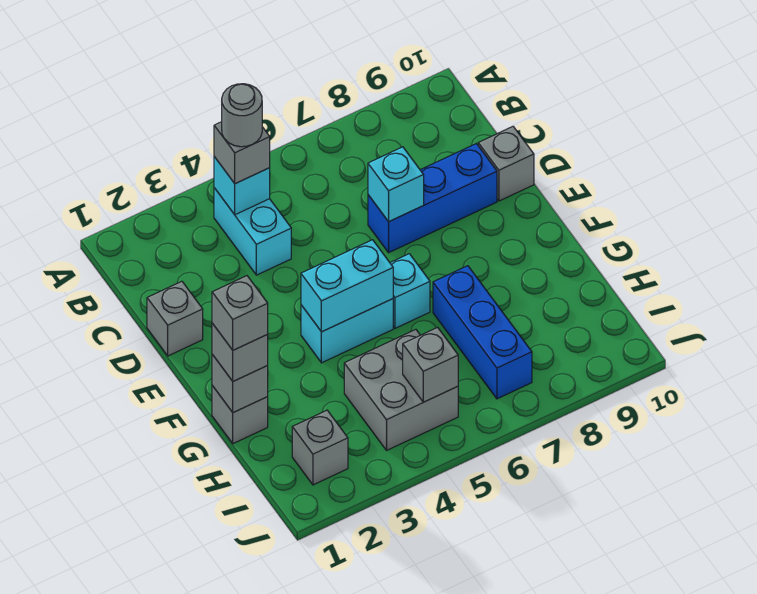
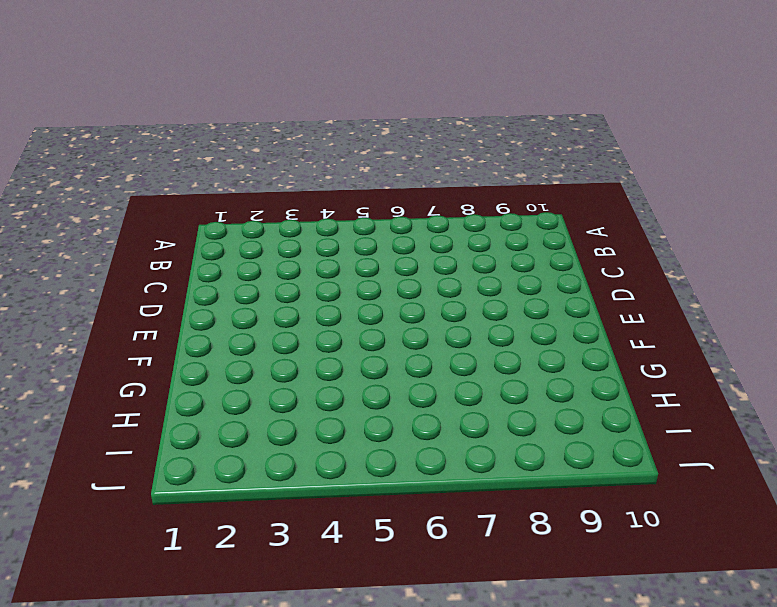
none -> cyan brick B4:C4 level 1
none -> grey brick D1 level 1
none -> blue brick D7:D9 level 1

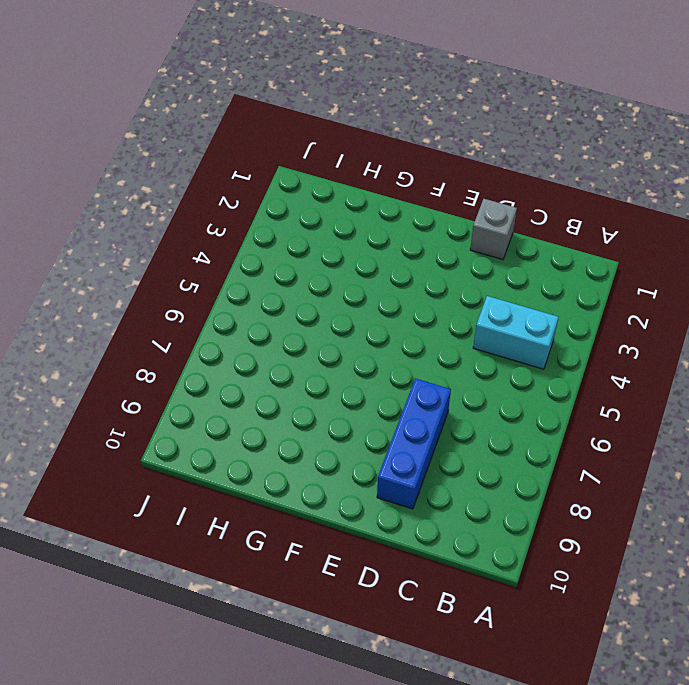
none -> grey brick D10 level 1
none -> cyan brick F4:F5 level 1
none -> cyan brick F6 level 1

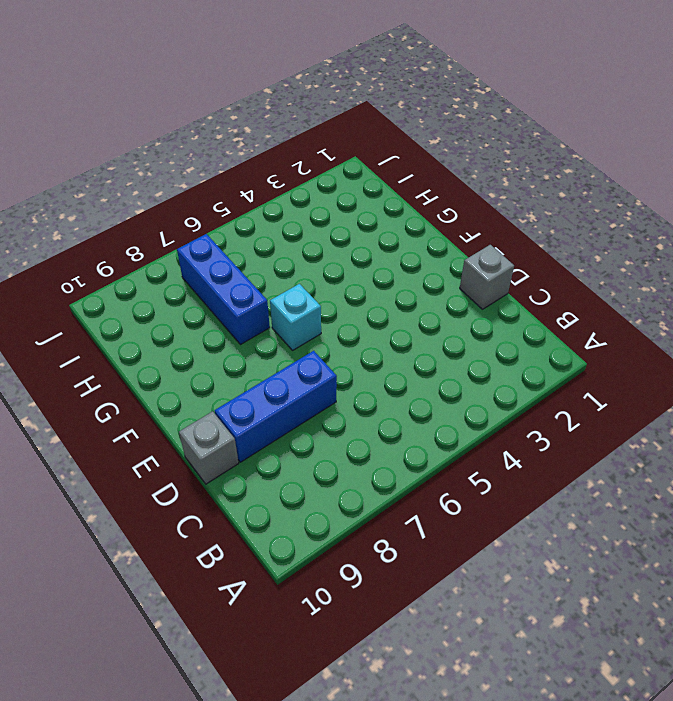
none -> cyan brick B4:C4 level 1
none -> cyan brick F4:F5 level 1
none -> grey brick G1 level 1

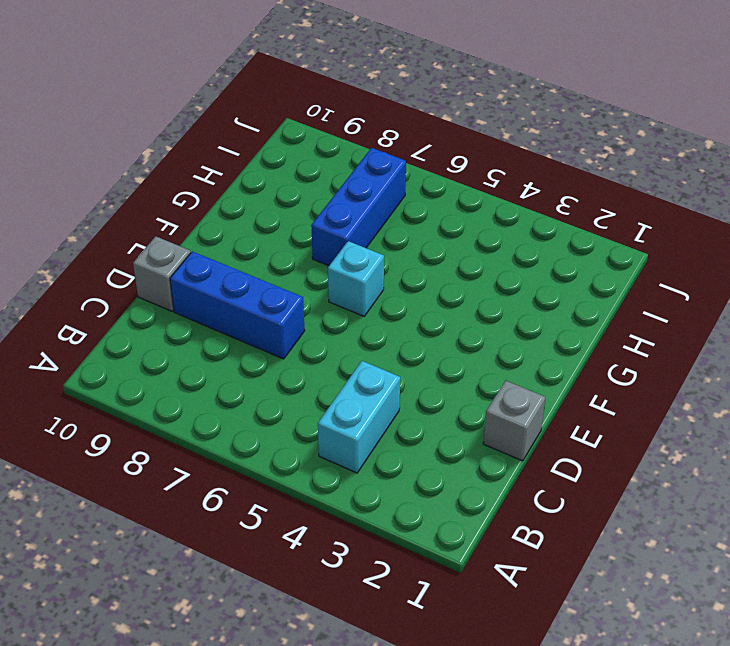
none -> cyan brick F4:F5 level 1
none -> grey brick G1 level 1
none -> grey brick H4:I5 level 1

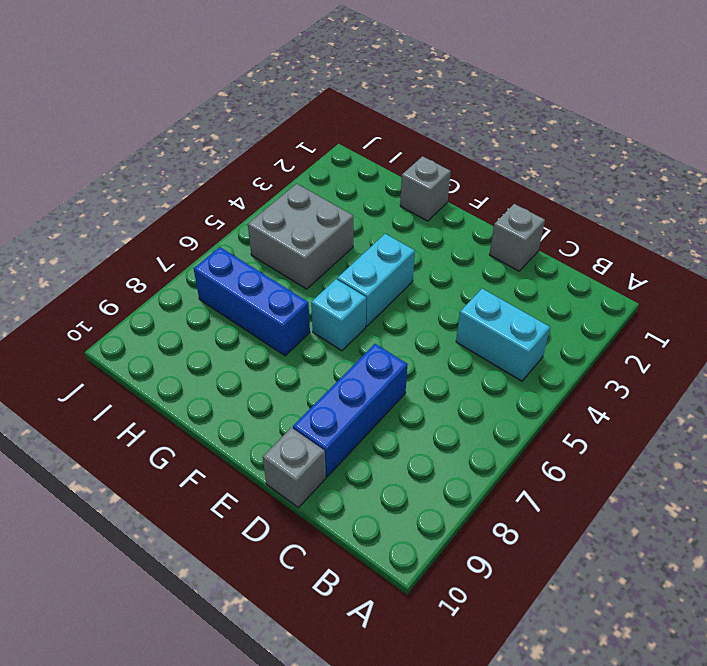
none -> grey brick I2 level 1
none -> cyan brick B4 level 2
none -> cyan brick D7 level 2

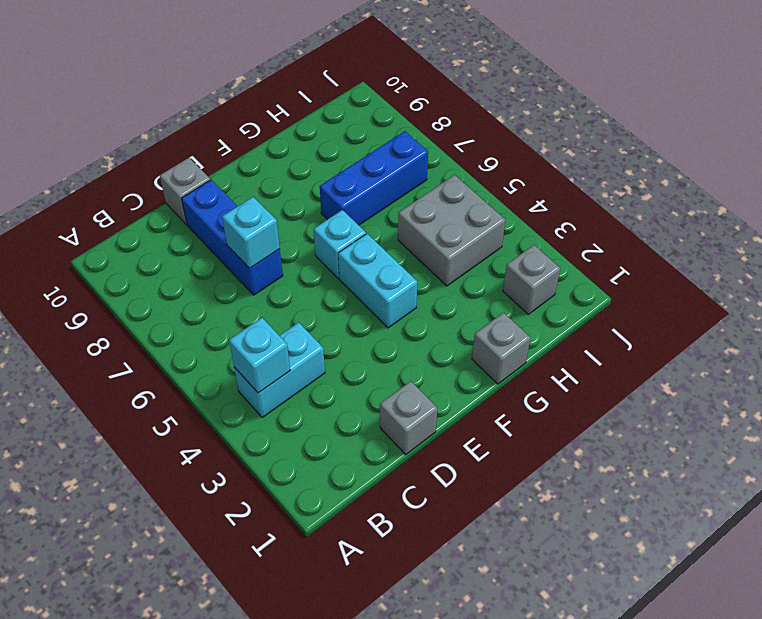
none -> cyan brick F4:F5 level 2
none -> grey brick G1 level 2
none -> grey brick I5 level 2

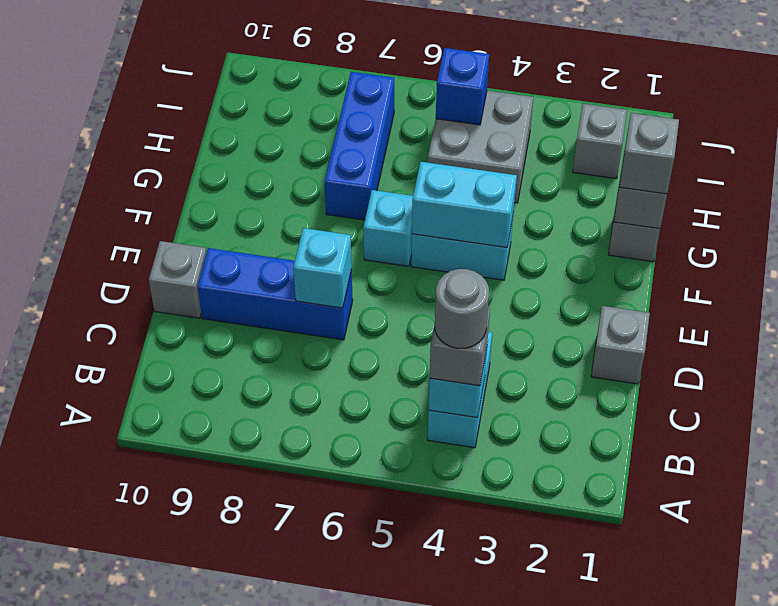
blue brick I5 level 2 -> grey brick I5 level 2
none -> grey brick G1 level 4

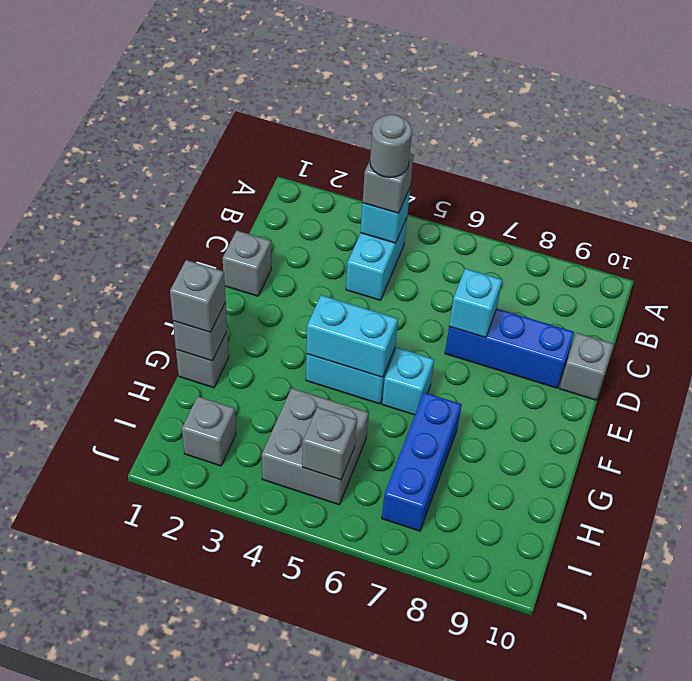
none -> grey brick G1 level 4

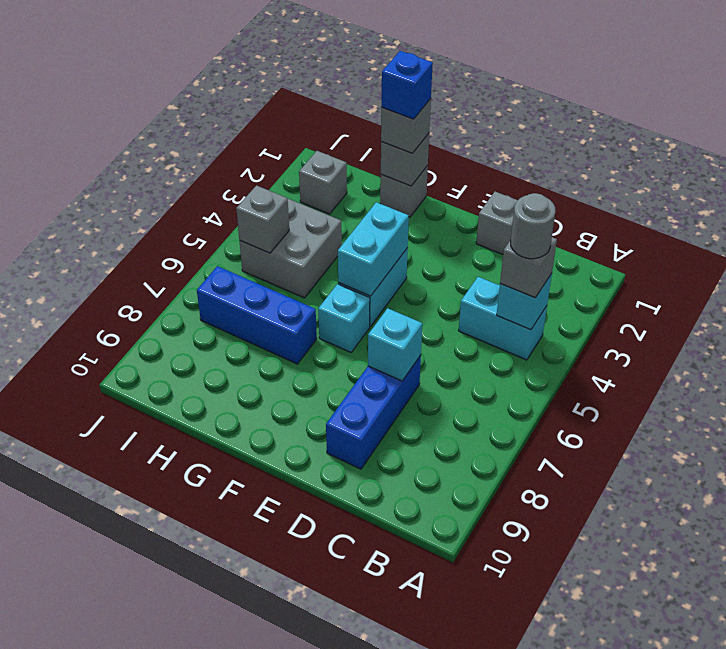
blue brick G1 level 4 -> grey brick G1 level 4
none -> grey brick D10 level 1

